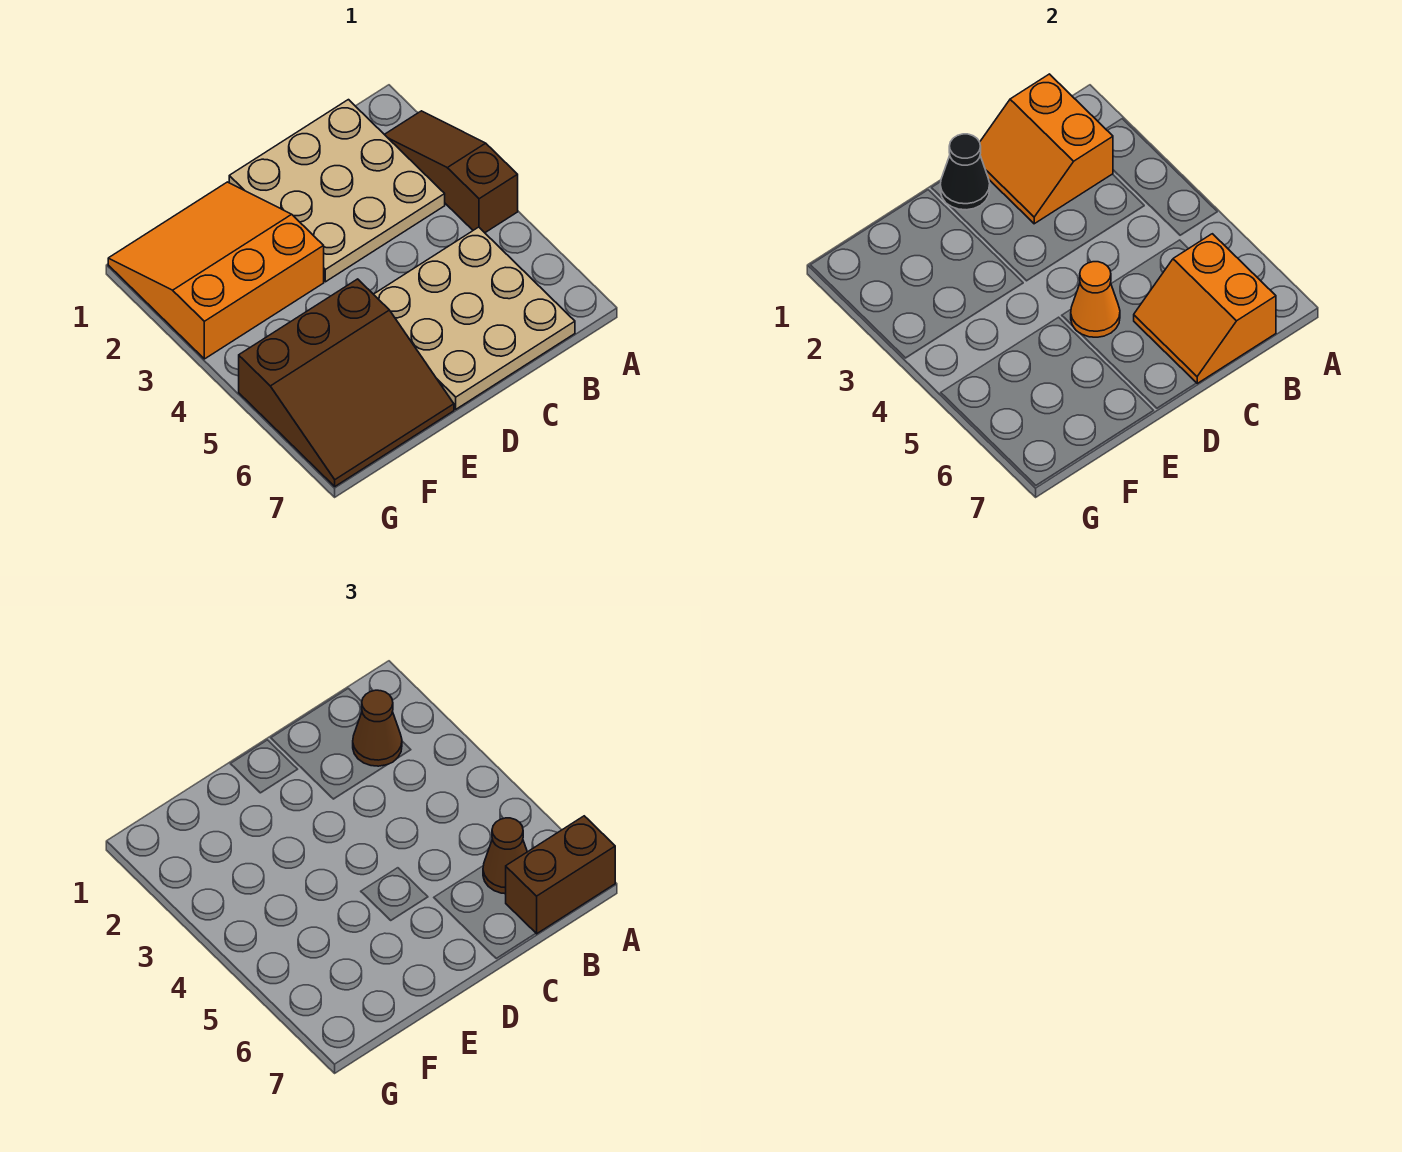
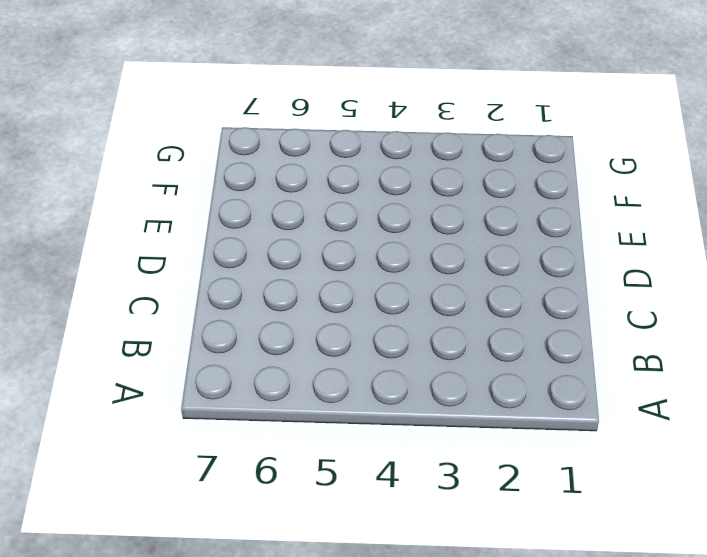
none -> brown slope A2:A4 level 1 top 4
none -> tan plate B1:D3 level 1
none -> tan plate B5:D7 level 1

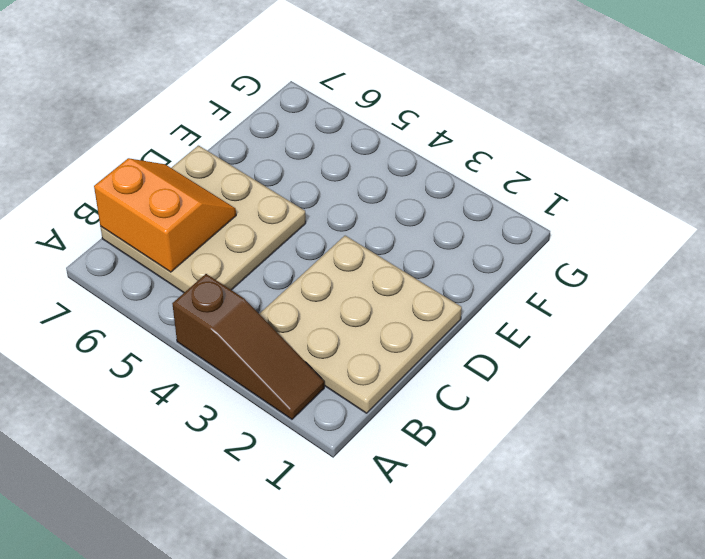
none -> orange slope E1:G3 level 1 top 3
none -> brown slope E5:G7 level 1 top 5
none -> orange slope B1:C2 level 2 top B

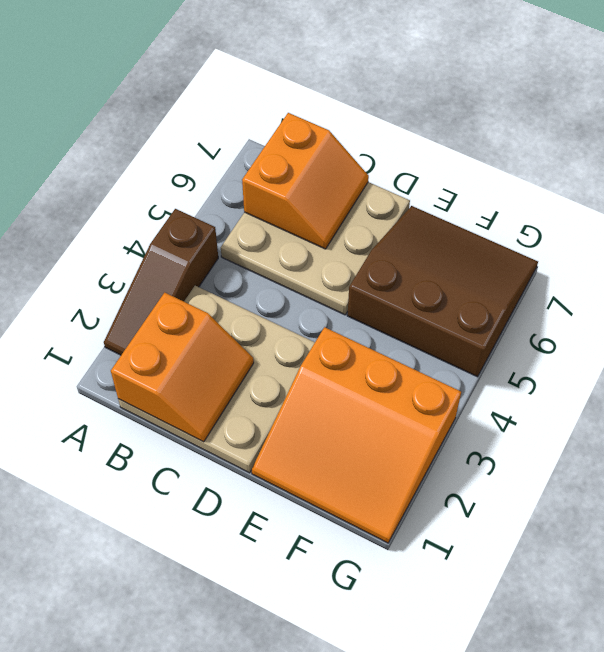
none -> black cone D1 level 2
none -> orange cone D5 level 2
none -> brown brick A7:B7 level 3

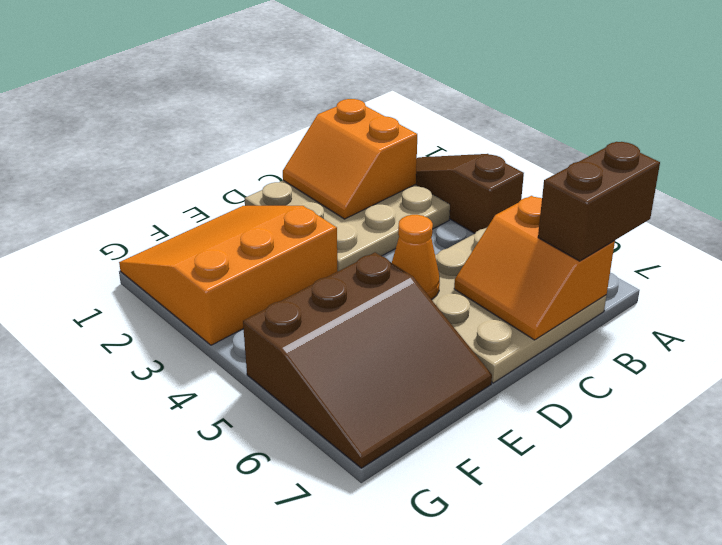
none -> black cone D1 level 2
none -> brown cone B2 level 3
none -> brown cone B6 level 3

